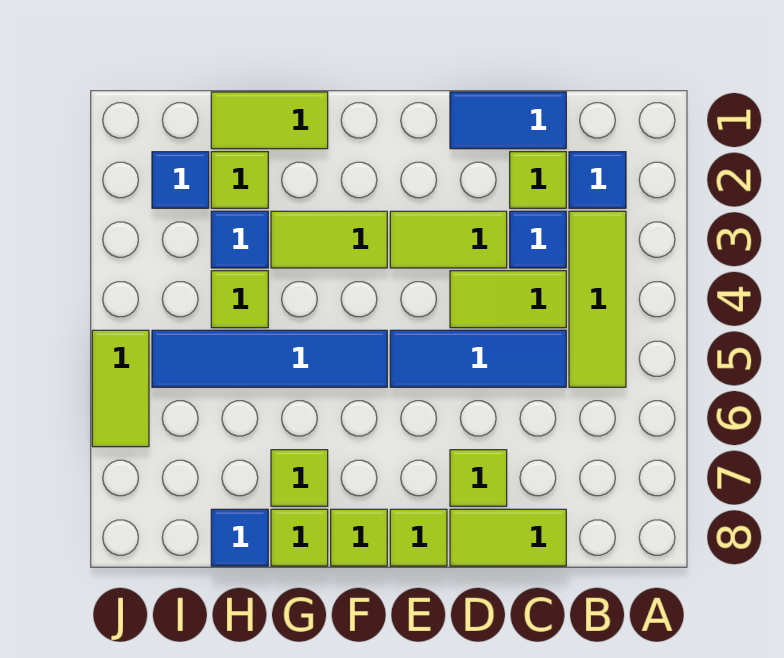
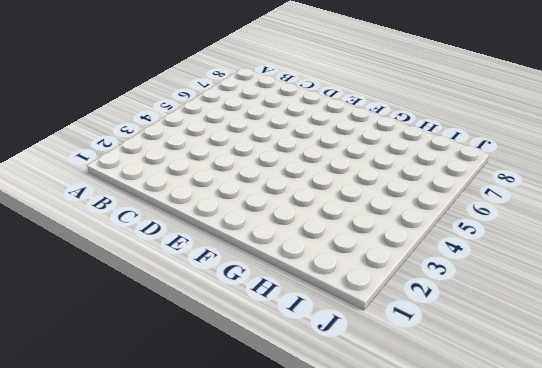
none -> blue tile B2 level 1
none -> lime tile B3:B5 level 1
none -> blue tile C1:D1 level 1

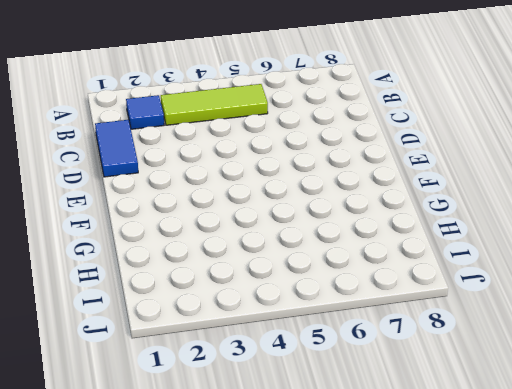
none -> lime tile C2 level 1
none -> blue tile C3 level 1
none -> lime tile C4:D4 level 1

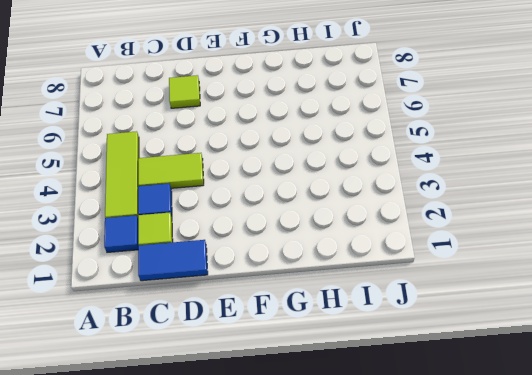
none -> blue tile C5:E5 level 1
none -> lime tile C8:D8 level 1
none -> lime tile D3:E3 level 1

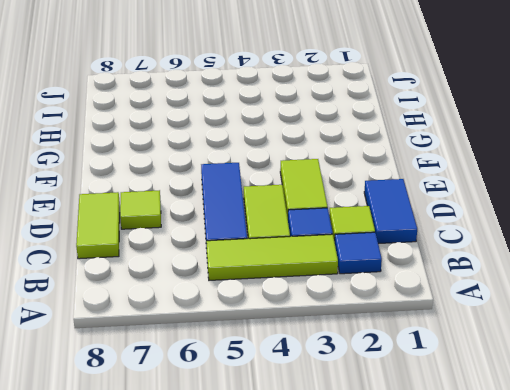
none -> lime tile E8 level 1
none -> lime tile F3:G3 level 1
none -> blue tile F5:I5 level 1

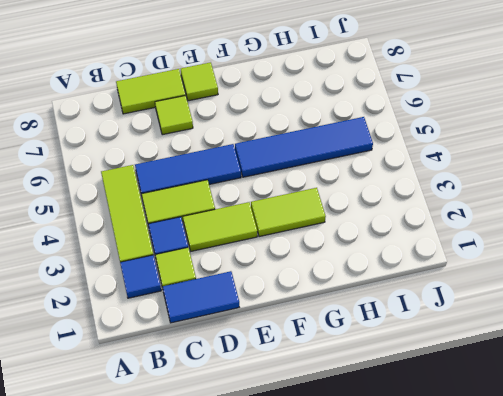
none -> lime tile F8 level 1
none -> lime tile G1:H1 level 1
none -> lime tile G7 level 1

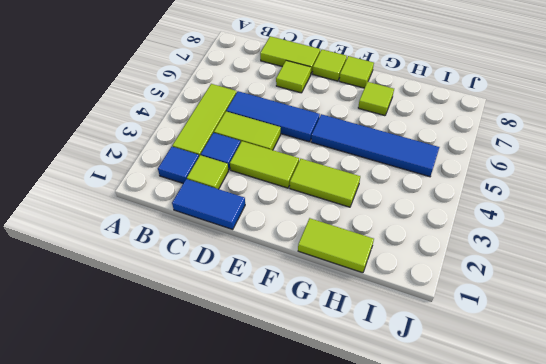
none -> lime tile G8 level 1
none -> lime tile H2 level 1
none -> blue tile H3 level 1

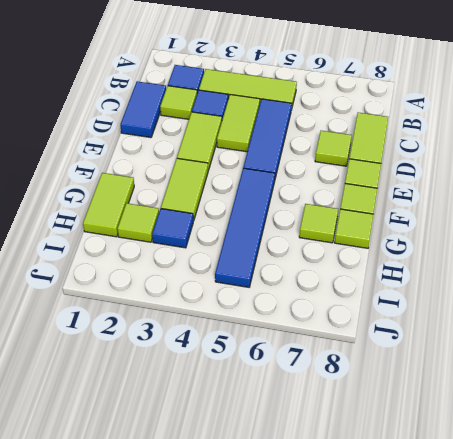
none -> lime tile H4 level 1
none -> blue tile H8 level 1
none -> blue tile I2 level 1

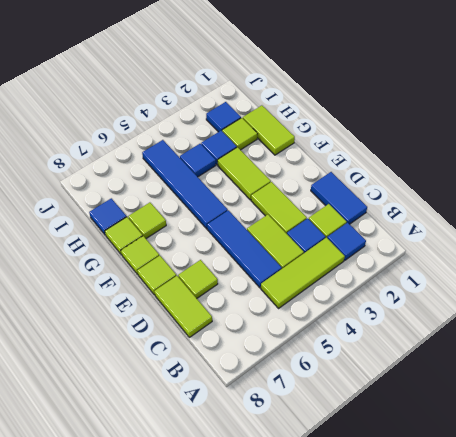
blue tile H4 level 1 -> lime tile H4 level 1
none -> lime tile J5:J6 level 1

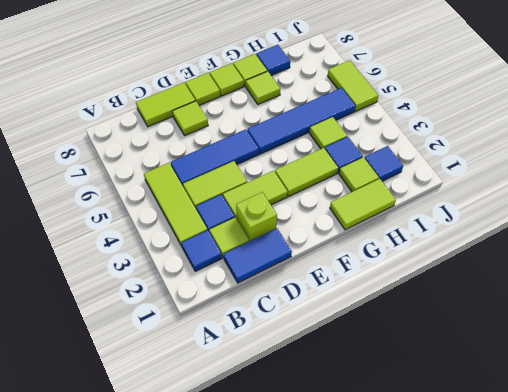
lime brick D2 level 1 -> none

